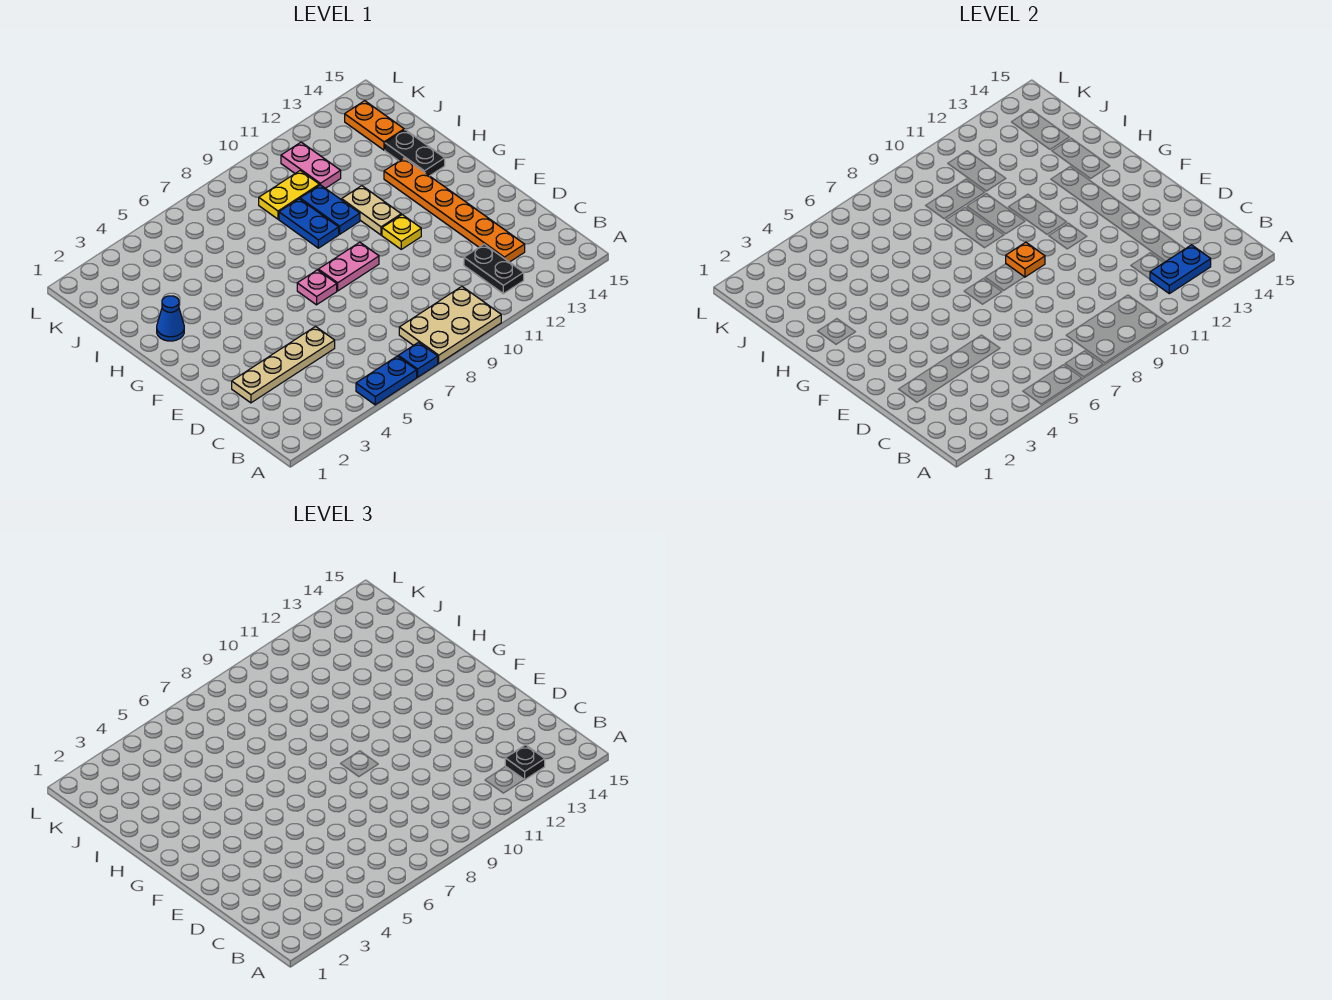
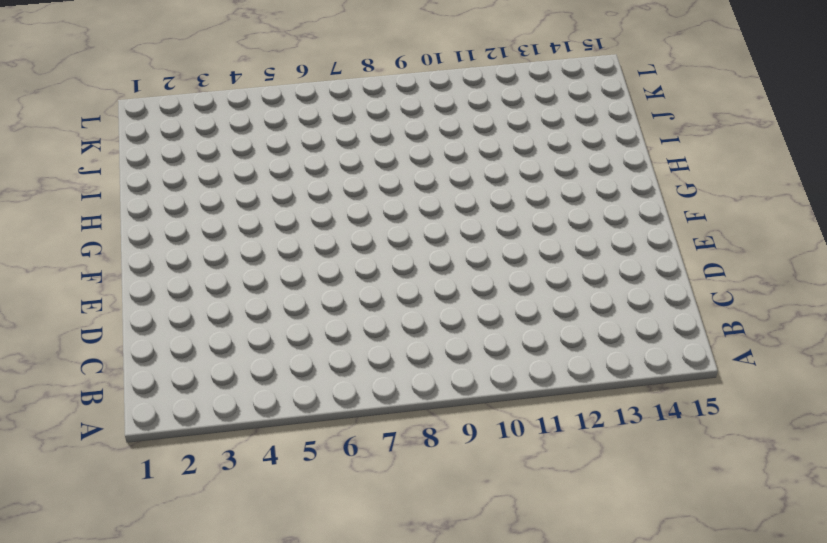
none -> blue plate A5:A6 level 1
none -> blue plate A7 level 1
none -> tan plate A8:B10 level 1

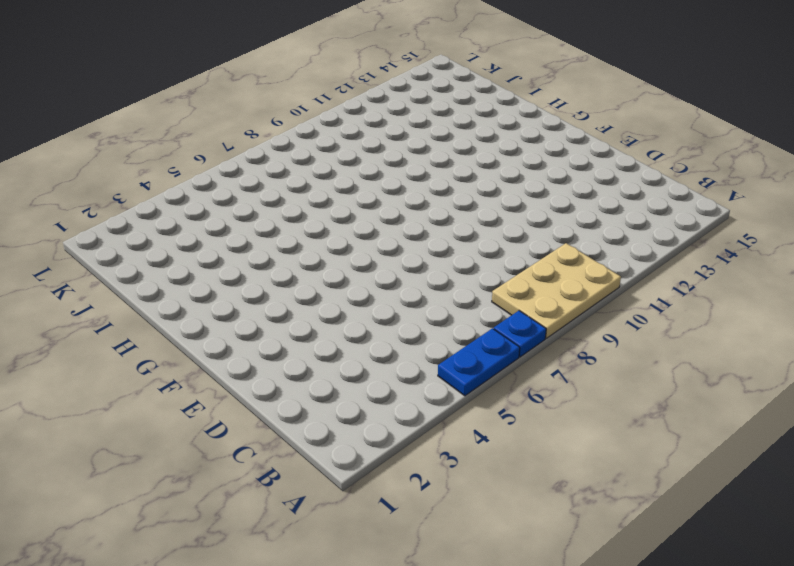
none -> black plate B12:C12 level 1
none -> orange plate C13:H13 level 1
none -> tan plate D2:D5 level 1

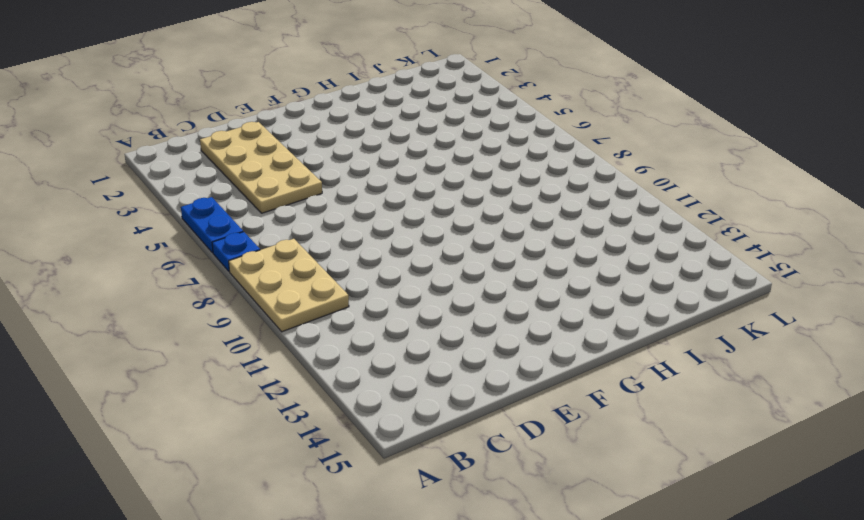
tan plate C2:D5 level 1 -> tan plate D2:D5 level 1
none -> black plate B12:C12 level 1
none -> orange plate C13:H13 level 1
none -> pink plate F7 level 1

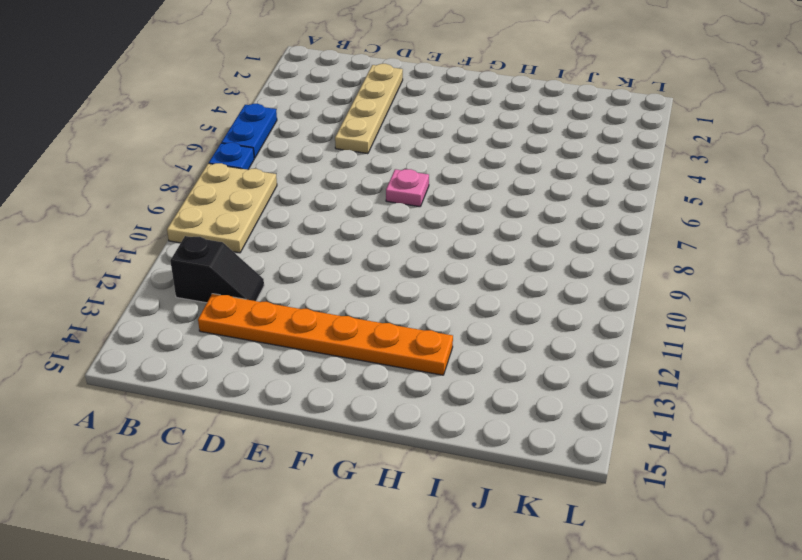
black slope B12:C12 level 1 top B -> black plate B12:C12 level 1
none -> pink plate F8:F9 level 1
none -> yellow plate F11 level 1
none -> tan plate G11:H11 level 1

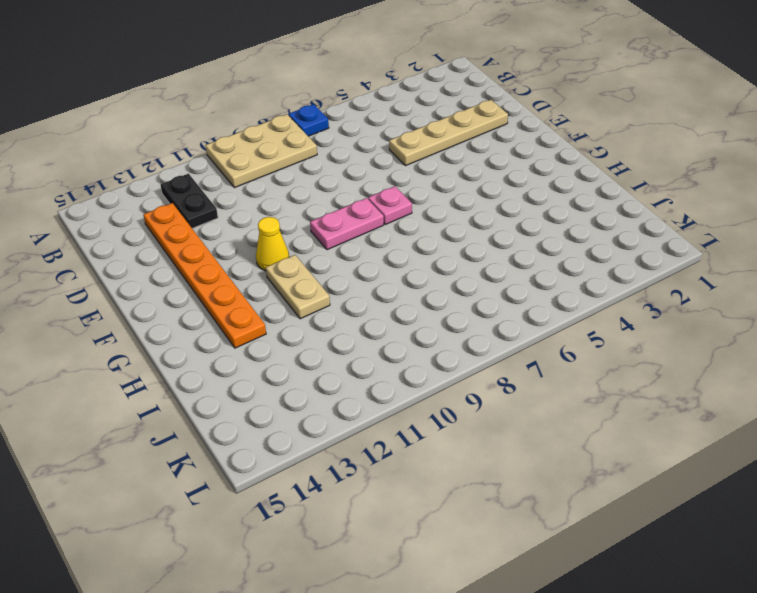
yellow cone F11 level 1 -> yellow plate F11 level 1
none -> blue plate A5:A6 level 1
none -> blue cone H2 level 1
none -> blue plate H9:I9 level 1

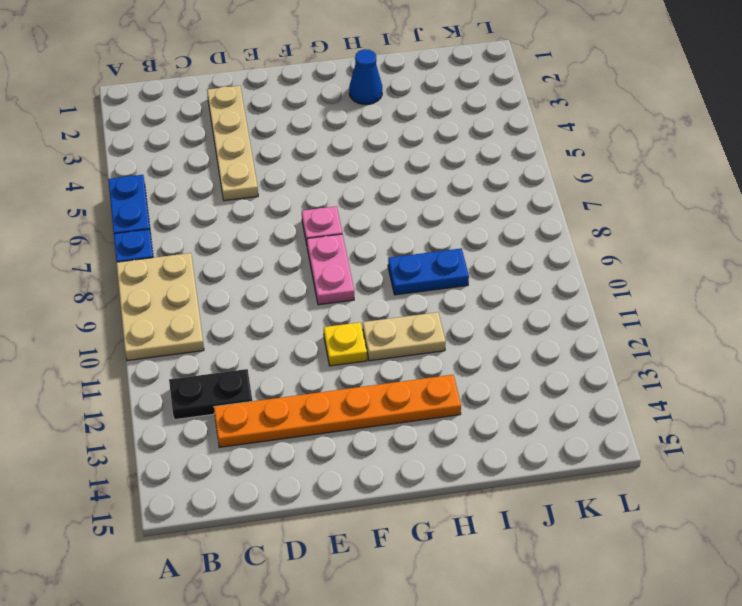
none -> blue plate H10:I10 level 1
none -> black plate H14:I14 level 1
none -> yellow plate J9:J10 level 1

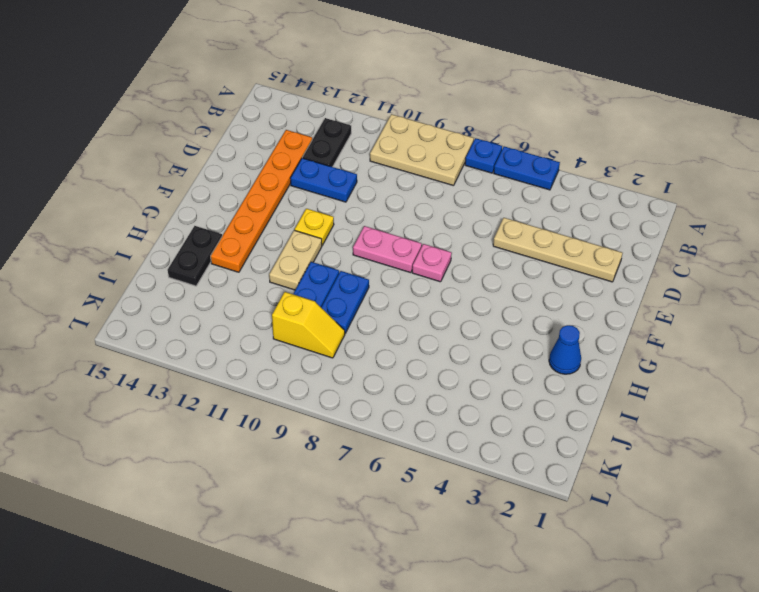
blue plate D11:D12 level 1 -> blue plate B12:B13 level 2
yellow slope J9:J10 level 1 top 10 -> yellow plate J9:J10 level 1
none -> pink plate J11:K11 level 1
none -> orange plate J14:K14 level 1
none -> orange plate F9 level 2

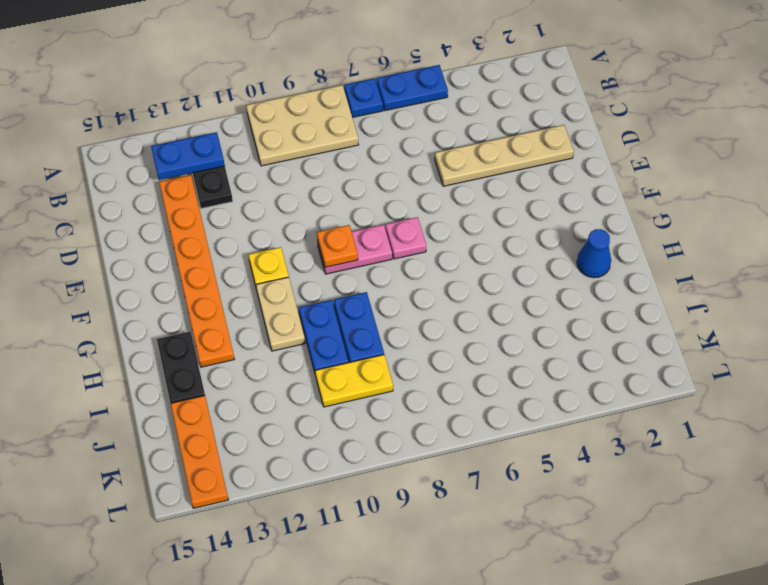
orange plate J14:L14 level 1 -> orange plate J14:K14 level 1
none -> pink plate J11:K11 level 1
none -> black plate B13 level 3

